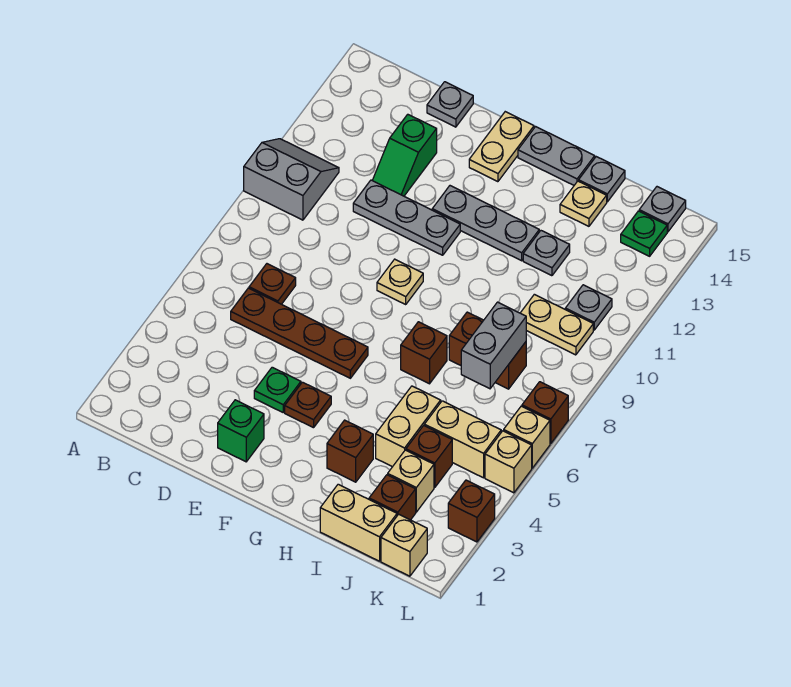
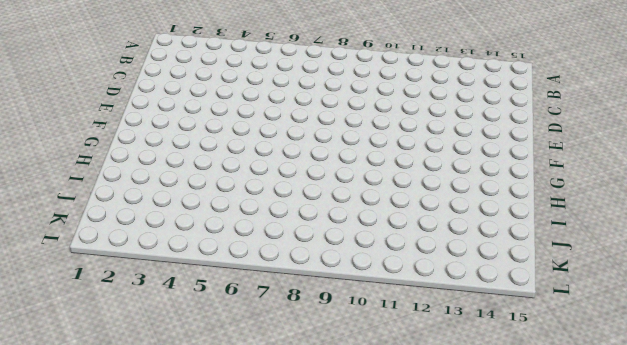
none -> grey slope A10:B11 level 1 top 10
none -> brown plate C6:F6 level 1
none -> brown plate C7 level 1
none -> grey plate D11:F11 level 1

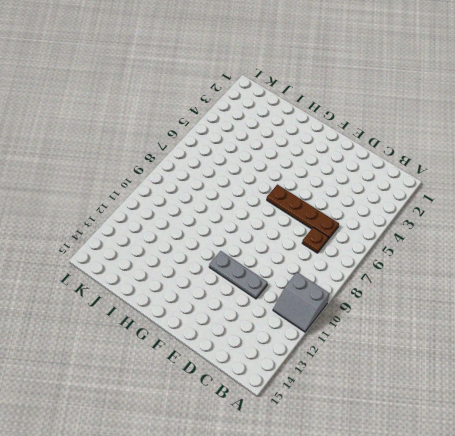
none -> green slope D12:D13 level 1 top 13
none -> grey plate D15 level 1
none -> green brick E2 level 1
none -> green plate E4 level 1

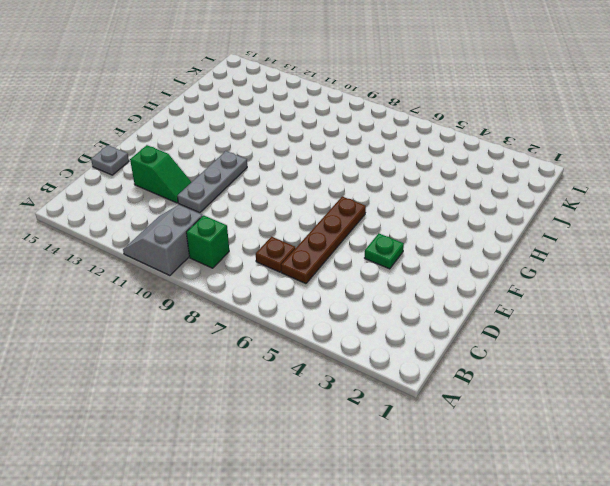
green brick B9 level 1 -> green brick E2 level 1
none -> brown plate F4 level 1
none -> tan plate F9 level 1
none -> grey plate F12:H12 level 1
none -> tan plate F14:F15 level 1

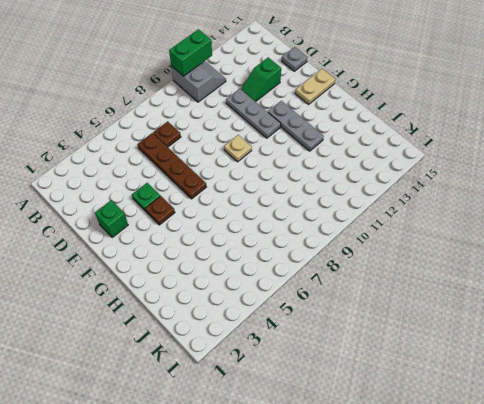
green brick A10:A11 level 2 -> none
none -> grey plate G15:H15 level 1
none -> brown brick H3 level 1
none -> brown brick H7 level 1
none -> tan brick I1:J1 level 1

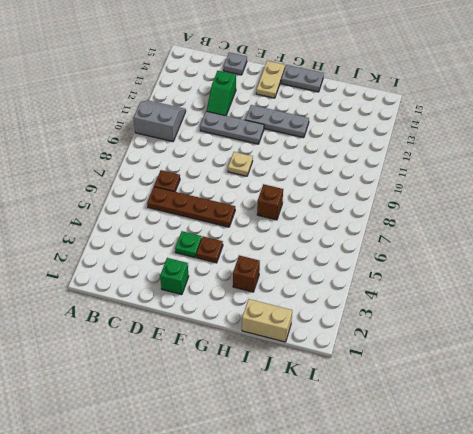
none -> tan brick I4:I5 level 1
none -> brown brick I8:J8 level 1
none -> grey plate I12 level 1
none -> tan plate I14 level 1

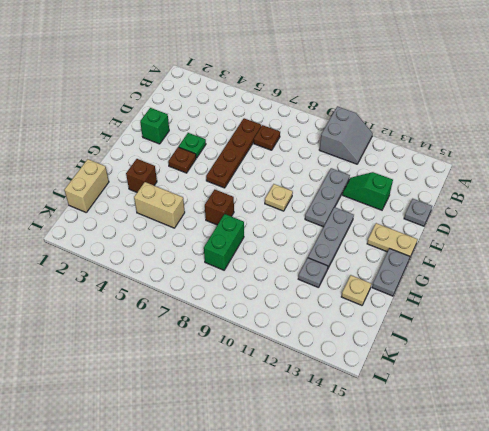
green brick I8:J8 level 1 -> brown brick I8:J8 level 1
none -> grey plate I15 level 1
none -> brown brick J2 level 1
none -> tan brick J3 level 1
none -> brown brick J4 level 1

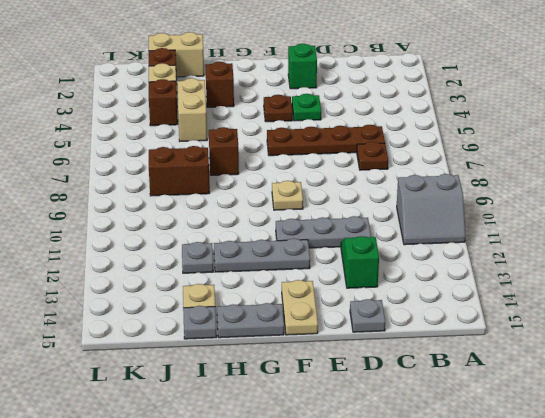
none -> tan brick J5:K5 level 1
none -> tan plate J10:K10 level 1
none -> tan brick K1 level 1
none -> grey plate K11 level 1

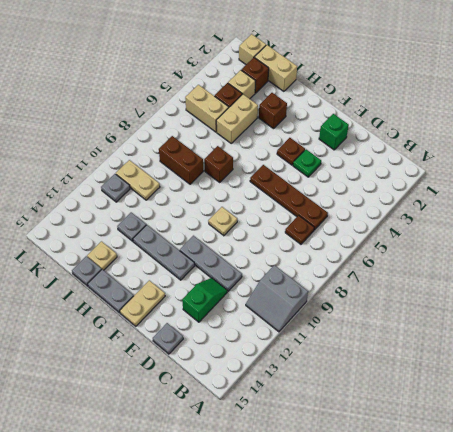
none -> green plate K14 level 1
none -> grey plate K15 level 1
none -> brown brick L3 level 1
none -> tan brick L5 level 1

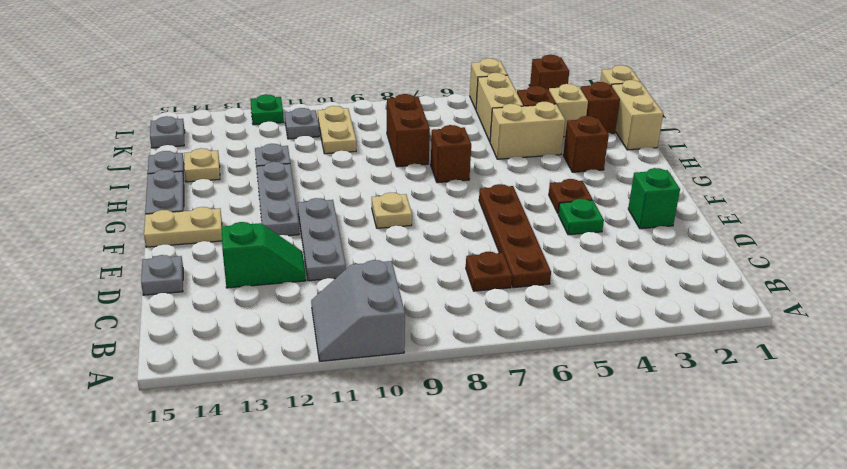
green plate L12 level 1 -> green plate K14 level 1
none -> tan brick L6 level 1
none -> brown brick L7 level 1
none -> grey brick J7:J8 level 2

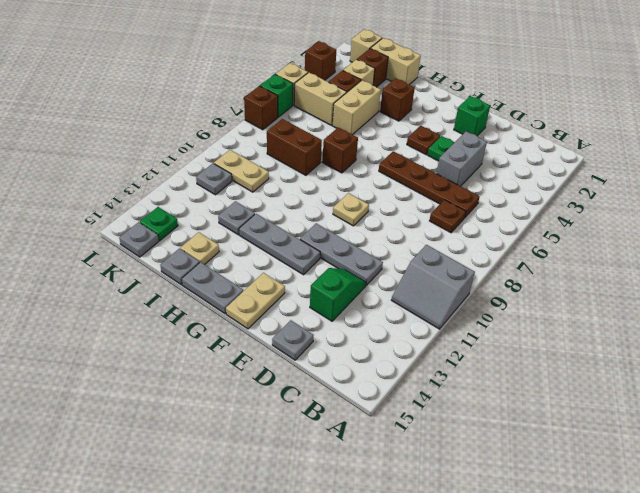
grey brick D4:D5 level 1 -> grey brick J7:J8 level 2
green brick L6 level 1 -> tan brick L6 level 1

